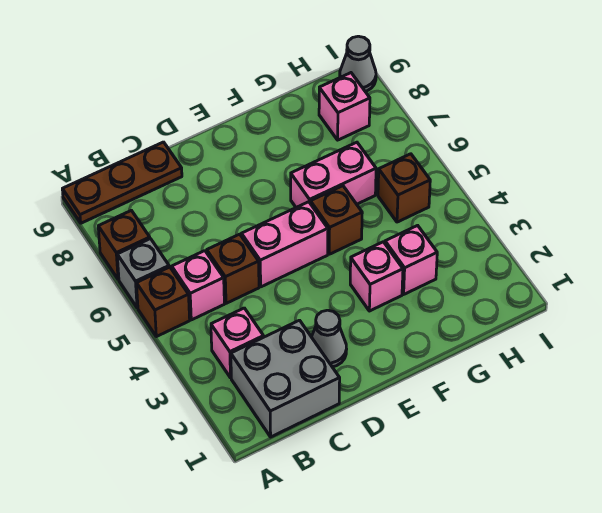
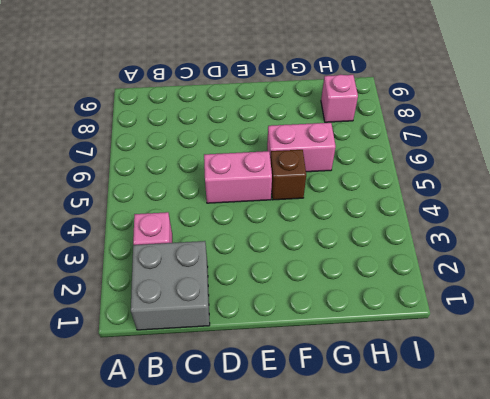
none -> brown brick A5 level 1
none -> grey brick A6 level 1
none -> brown brick A7 level 1

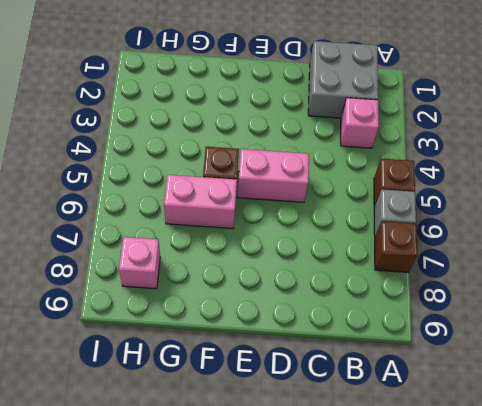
none -> brown plate A9:C9 level 1
none -> pink brick B5 level 1
none -> brown brick C5 level 1

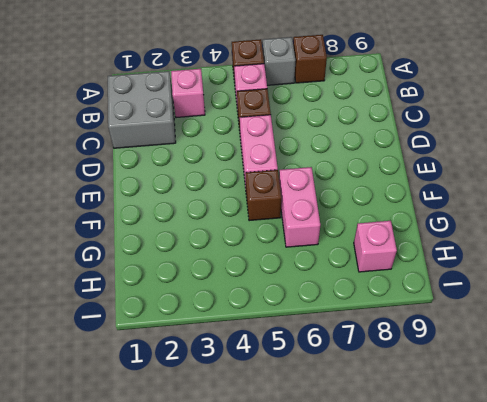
none -> brown plate A9:C9 level 1
none -> grey cone D2 level 1
none -> pink brick F3 level 1

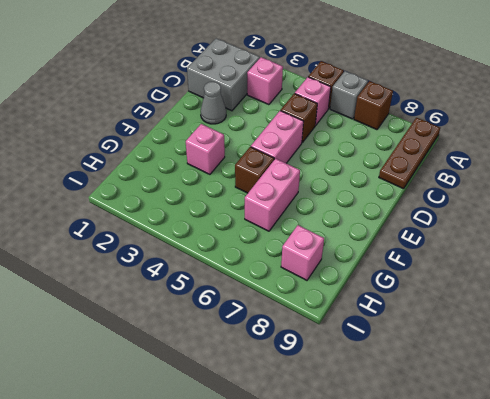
none -> pink brick G3 level 1
none -> brown brick H5 level 1
none -> grey cone I9 level 1

